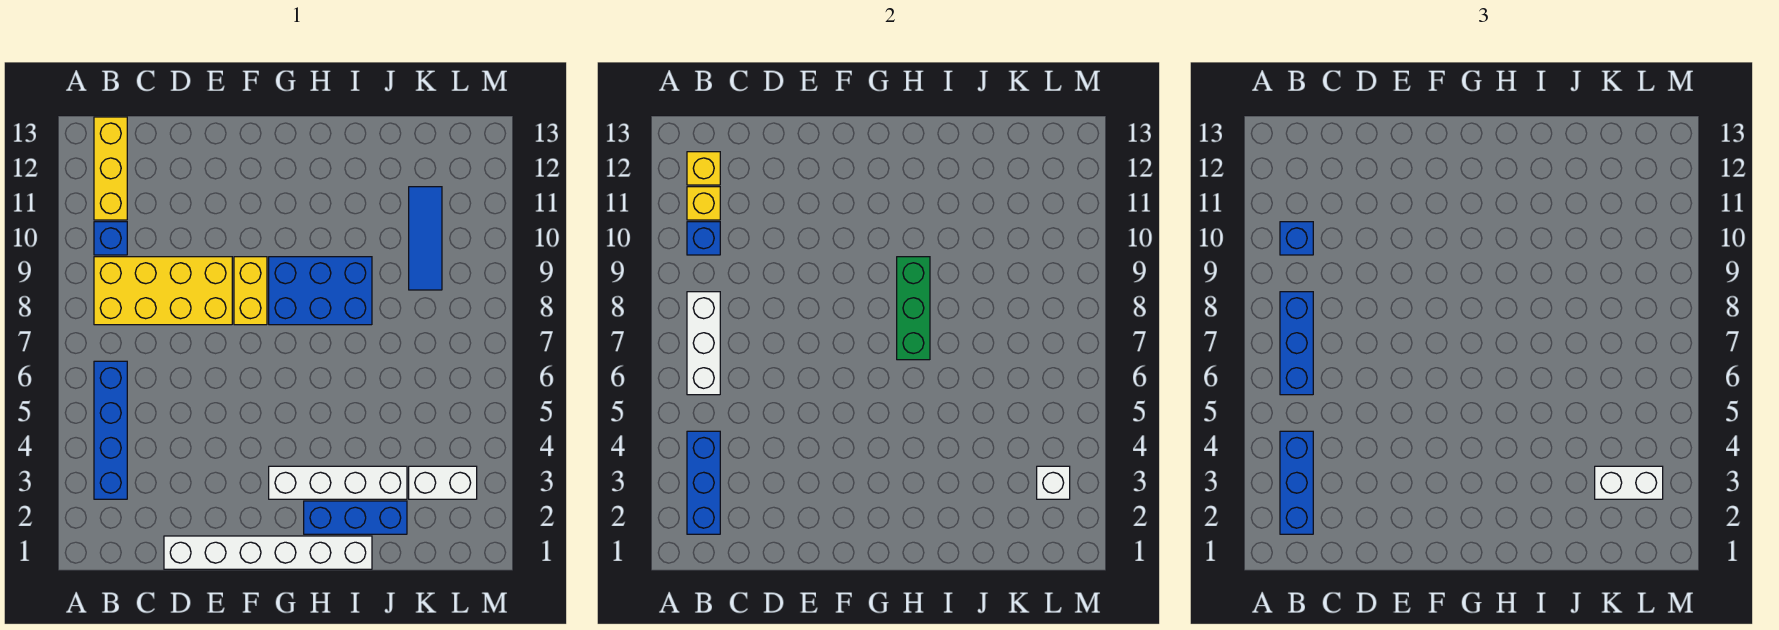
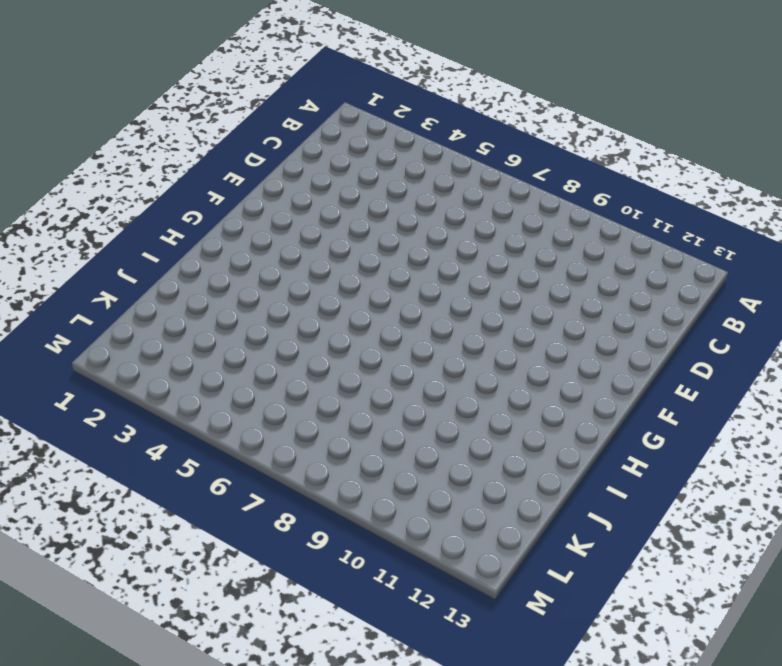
none -> blue brick B3:B6 level 1
none -> yellow brick B8:E9 level 1
none -> blue brick B10 level 1

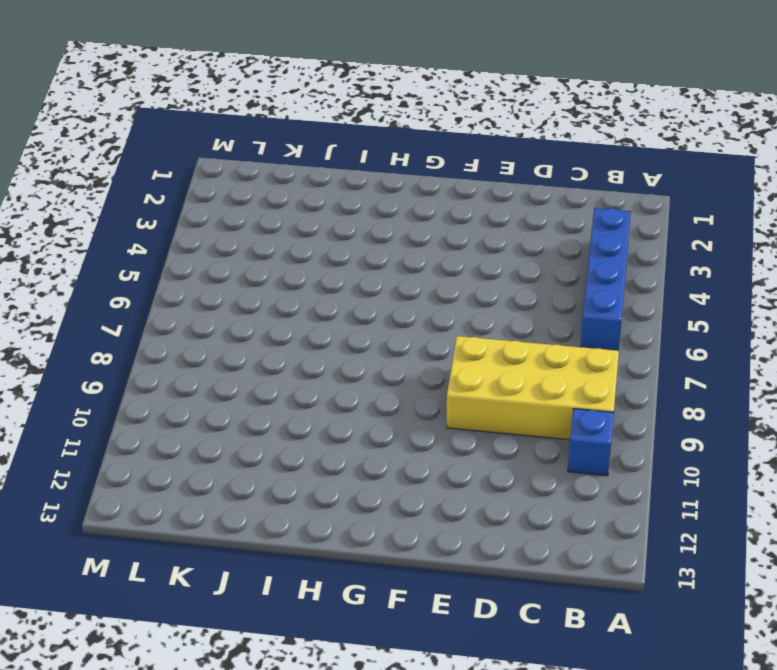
none -> yellow brick B11:B13 level 1
none -> white brick D1:I1 level 1
none -> yellow brick F8:F9 level 1

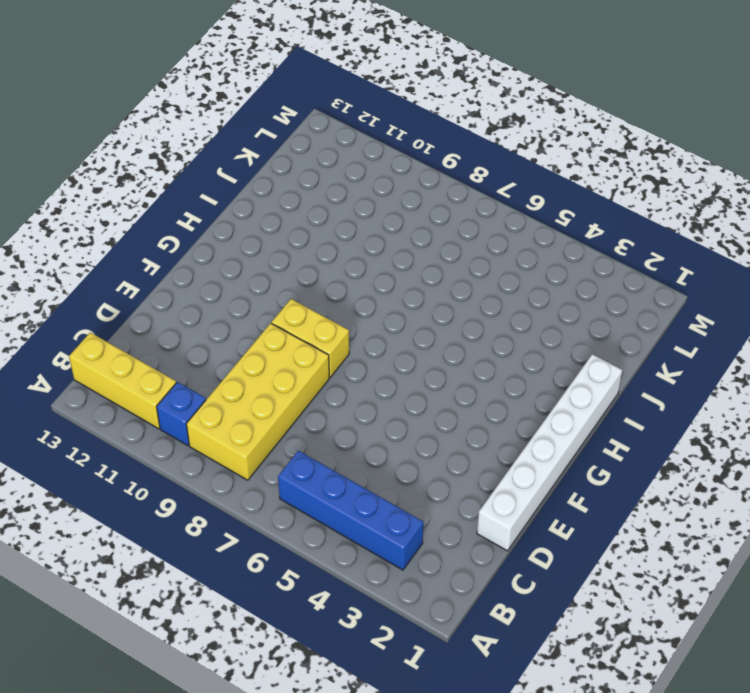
none -> white brick G3:J3 level 1
none -> blue brick G8:I9 level 1
none -> blue brick H2:J2 level 1

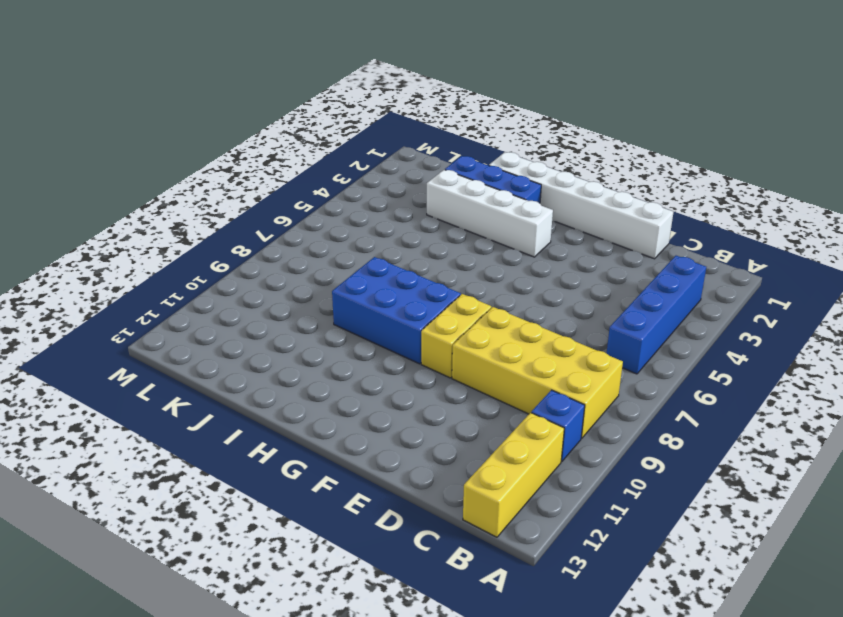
none -> white brick K3:L3 level 1
none -> blue tile K9:K11 level 1
none -> blue brick B2:B4 level 2

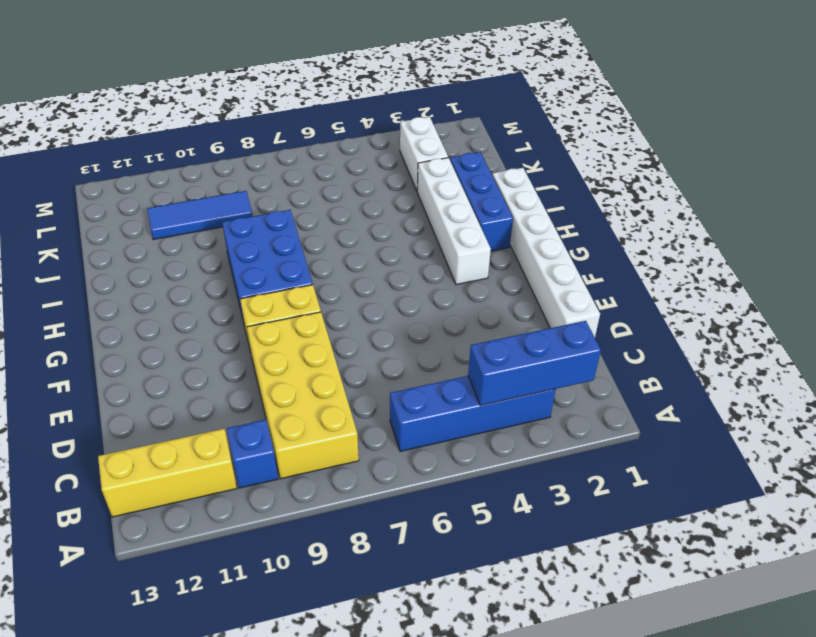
none -> white brick B6:B8 level 2
none -> blue brick B10 level 2
none -> yellow brick B11 level 2

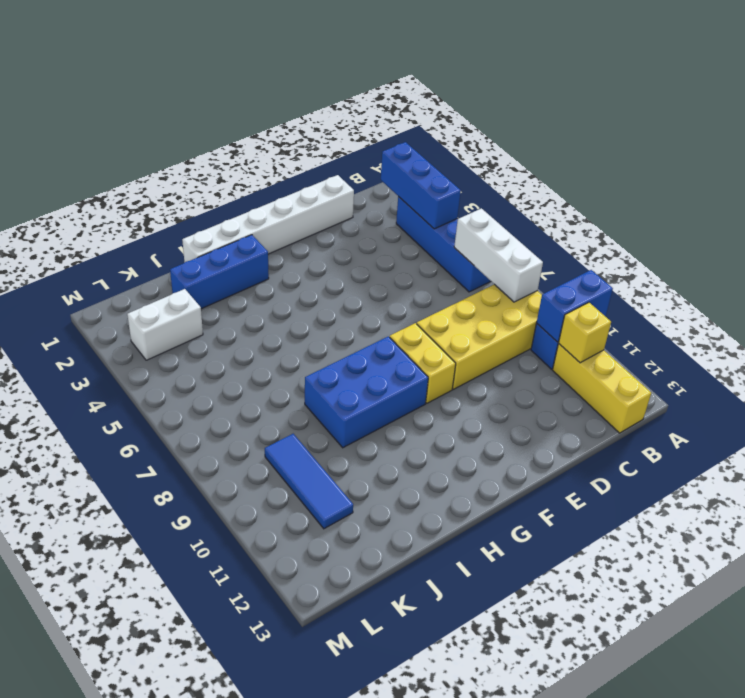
blue brick A10:B10 level 2 -> blue brick B10 level 2
none -> white brick G3:J3 level 1
none -> yellow brick B12 level 2
none -> green brick H7:H9 level 2

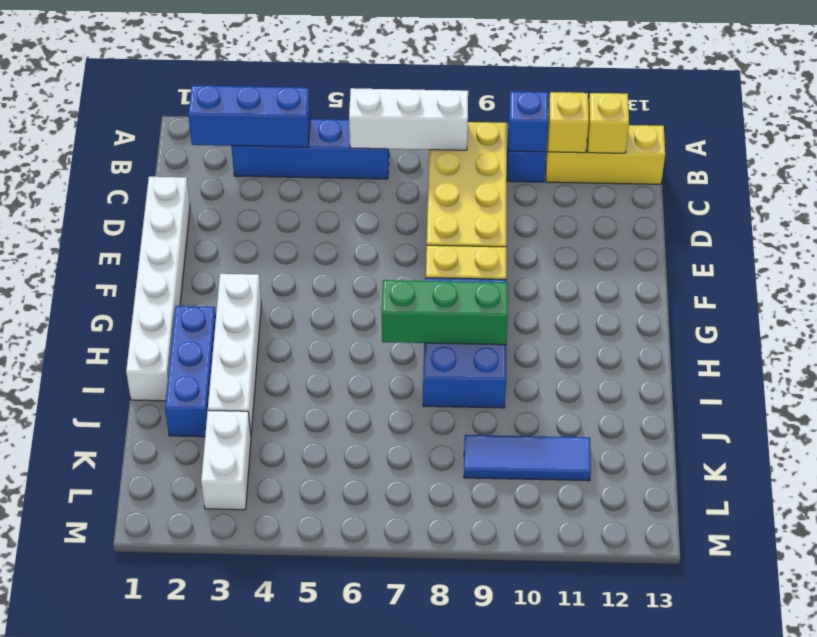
none -> white brick L3 level 2
none -> blue brick B2:B4 level 3
none -> blue brick B6:B8 level 3

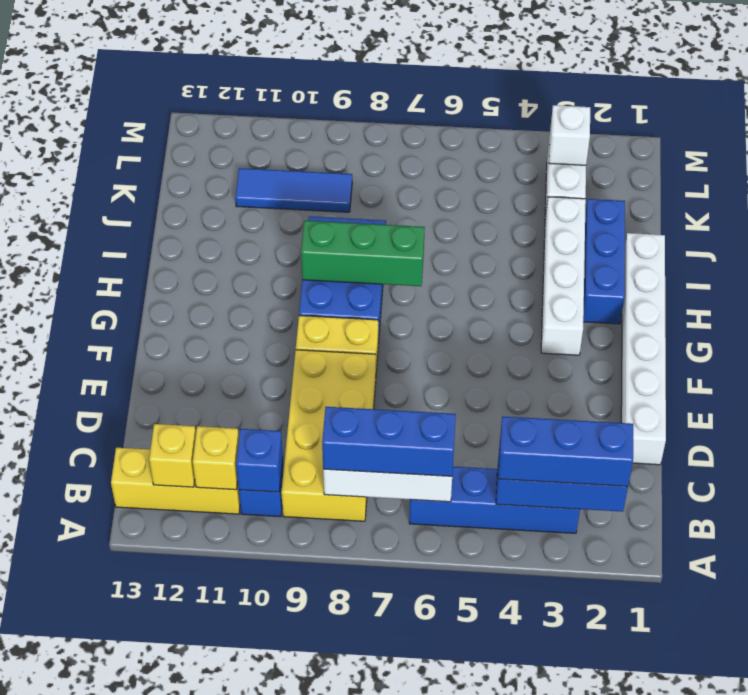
none -> blue brick B10 level 3
none -> white brick K3:L3 level 3

